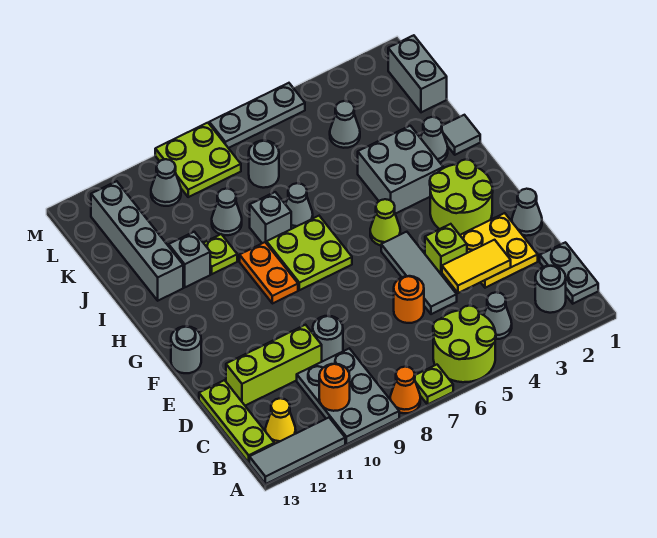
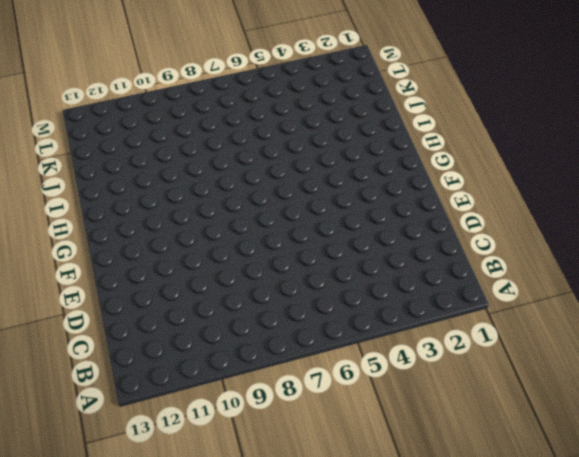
none -> lime round brick A5:B6 level 1
none -> lime plate A7 level 1
none -> orange cone A8 level 1
none -> grey plate A9:C10 level 1

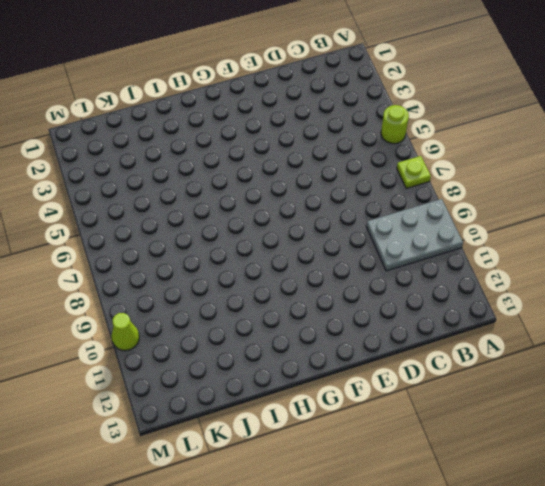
lime round brick A5 level 1 -> lime round brick A5:B6 level 1
lime cone M10 level 1 -> lime cone G5 level 1
none -> orange cone A8 level 1
none -> grey tile A11:A13 level 1
none -> grey plate B1:C1 level 1
none -> grey round brick B2 level 1

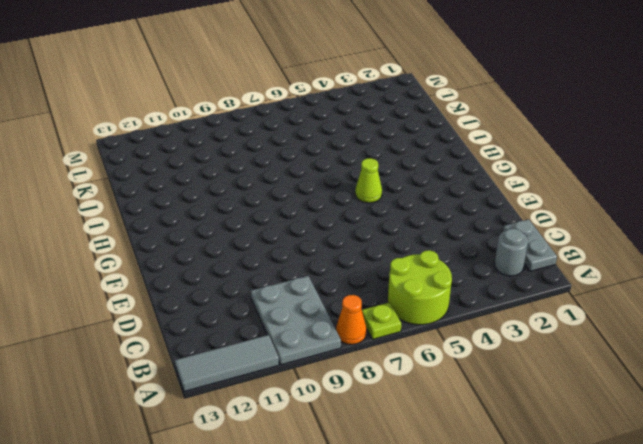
none -> grey cone B4 level 1
none -> yellow cone B12 level 1
none -> lime plate B13:D13 level 1
none -> yellow plate D2:E3 level 1

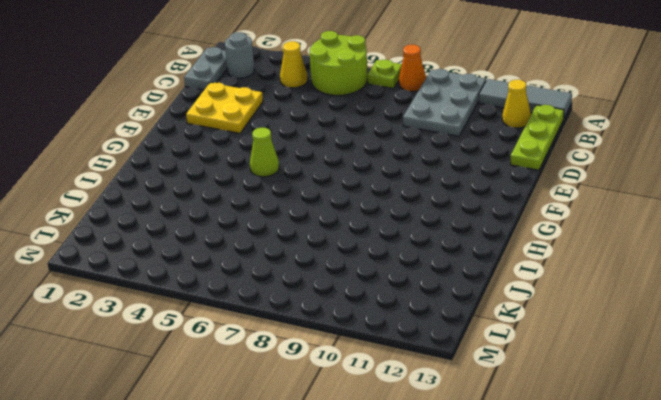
yellow cone B4 level 1 -> grey cone B4 level 1
none -> grey tile D5:F5 level 1
none -> orange round brick D6 level 1
none -> grey round brick D9 level 1
none -> lime brick D10:D12 level 1

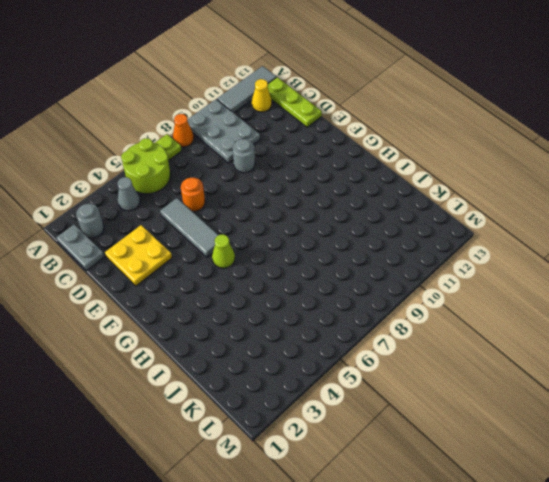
none -> lime brick D10:D12 level 1
none -> grey cone E1 level 1
none -> lime brick E4 level 1
none -> lime round brick F2:G3 level 1

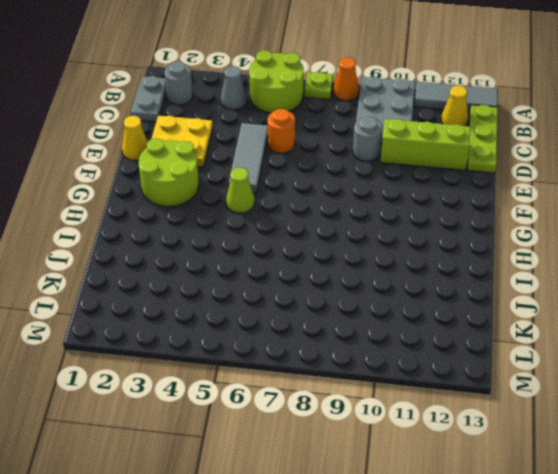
yellow cone E1 level 1 -> grey cone E1 level 1
none -> lime brick E4 level 1
none -> grey round brick F13 level 1
none -> lime plate G7:H8 level 1
none -> orange plate G9:H9 level 1

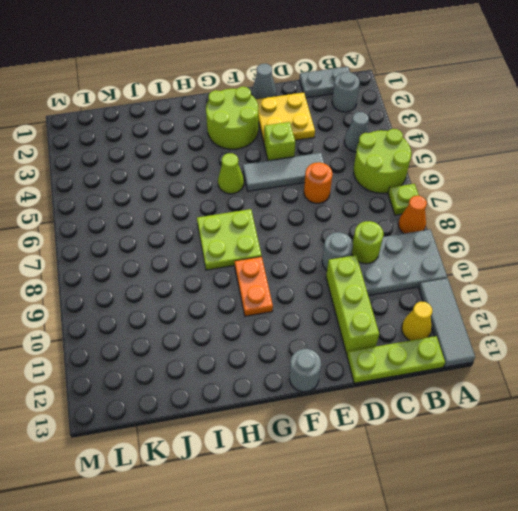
lime round brick C9 level 2 -> none
orange plate G9:G10 level 1 -> orange plate G9:H9 level 1
none -> grey brick H3:I4 level 1
none -> grey tile I1 level 1
none -> grey cone I2 level 1
none -> grey cone I7 level 1

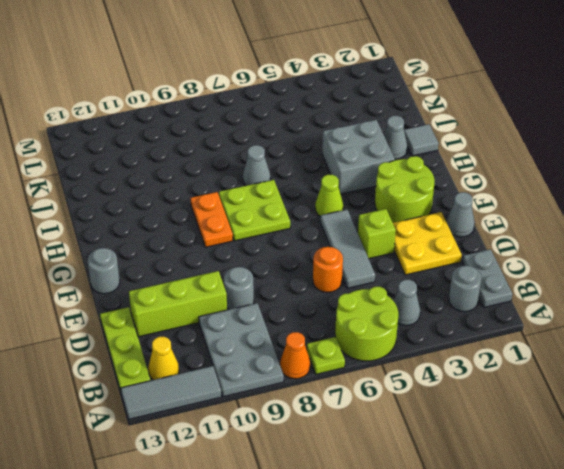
none -> grey brick I8 level 1
none -> lime plate I10 level 1
none -> grey brick I11 level 1
none -> grey brick I12:L12 level 1

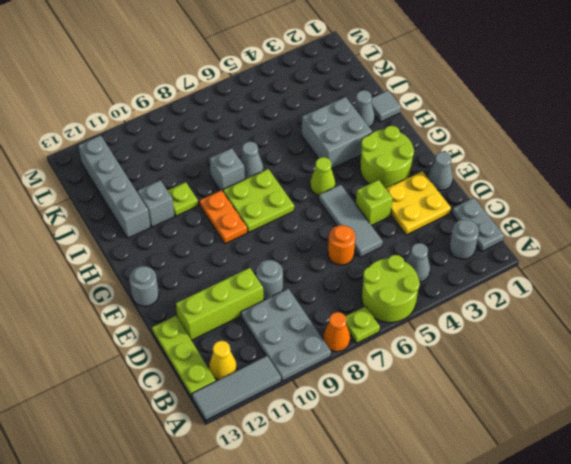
none -> grey cone J9 level 1
none -> grey brick K1:L1 level 1
none -> grey cone K4 level 1
none -> grey round brick K7 level 1

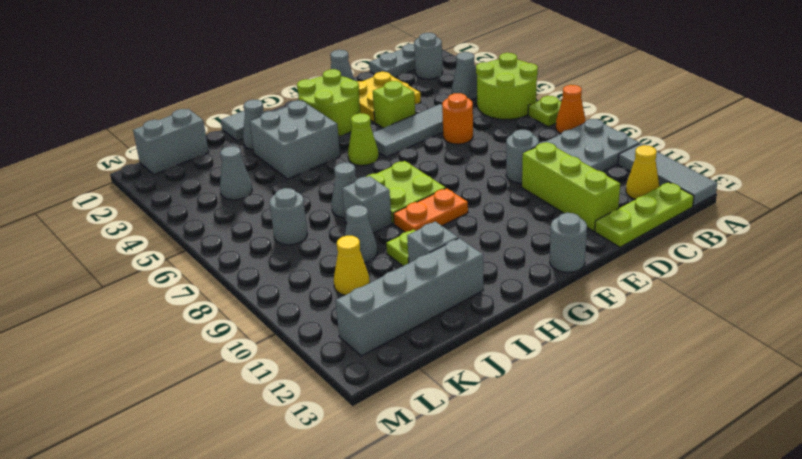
yellow cone K10 level 1 -> none
none -> lime plate L8:M9 level 1
none -> grey cone L10 level 1
none -> grey plate M5:M7 level 1
none -> orange round brick B10 level 2

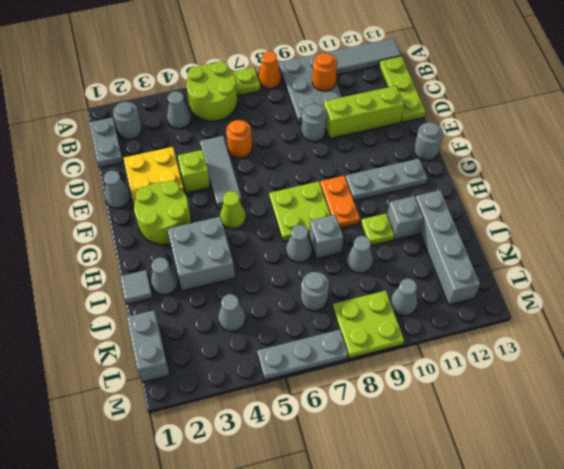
grey plate G10:G12 level 1 -> none
none -> yellow cone B12 level 1
none -> yellow tile D3:D4 level 2

